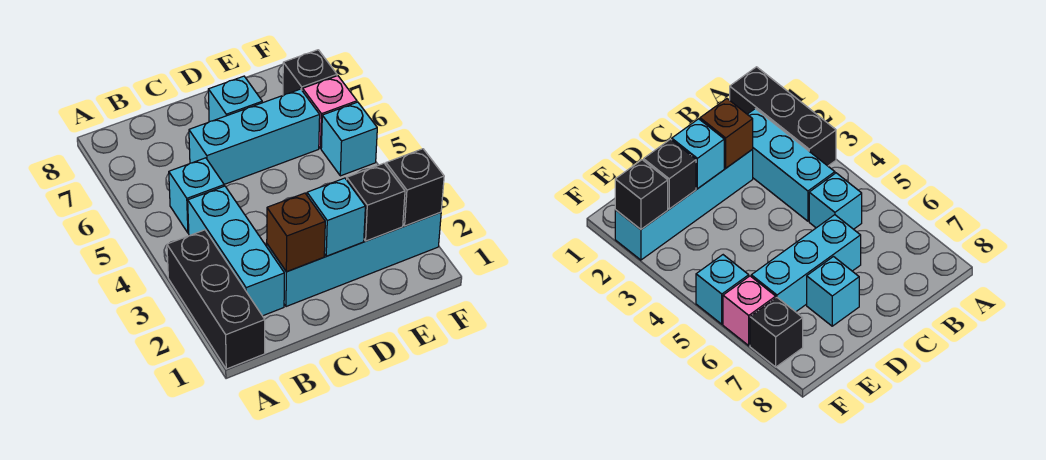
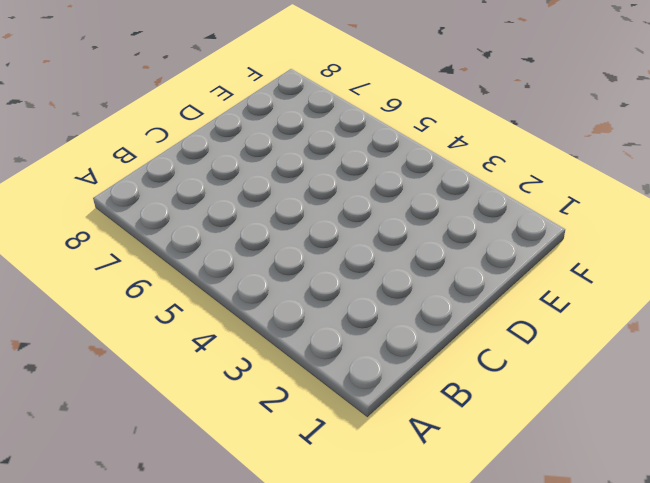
none -> black brick A1:A3 level 1
none -> cyan brick B2:B4 level 1
none -> cyan brick B5 level 1

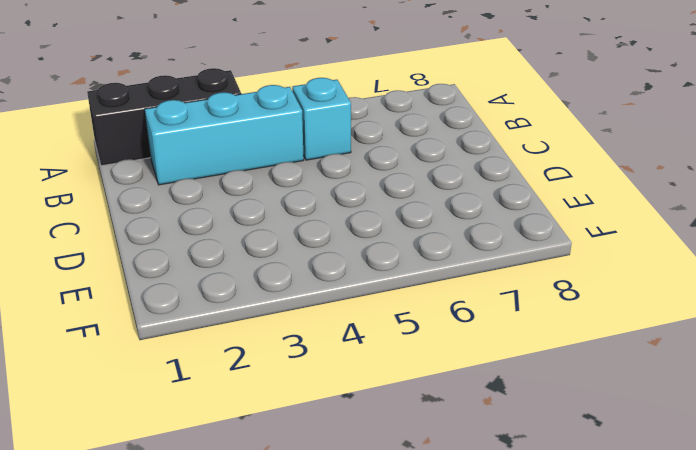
none -> cyan brick C2:F2 level 1
none -> cyan brick C6:E6 level 1
none -> cyan brick D7 level 1

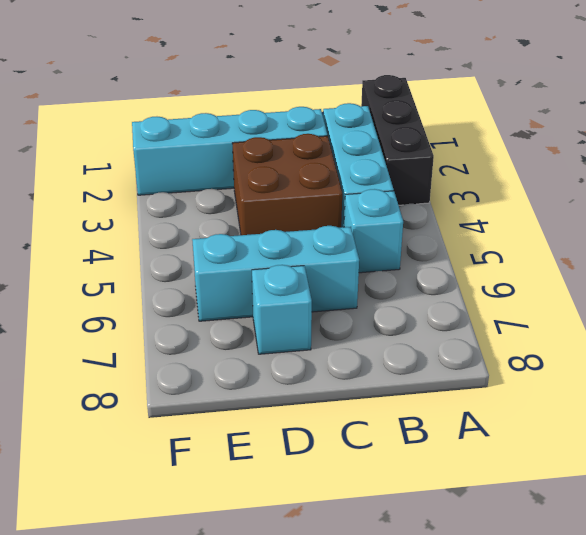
brown brick C3:D4 level 1 -> none
none -> cyan brick F5 level 1
none -> pink brick F6 level 1
none -> black brick F7 level 1

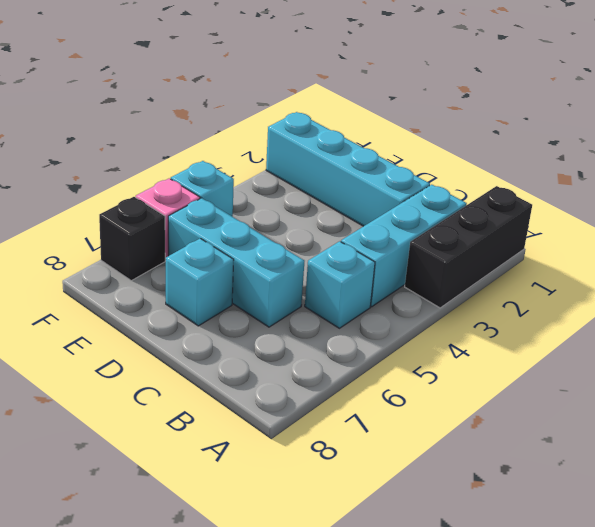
none -> brown brick C2 level 2
none -> cyan brick D2 level 2
none -> black brick E2 level 2

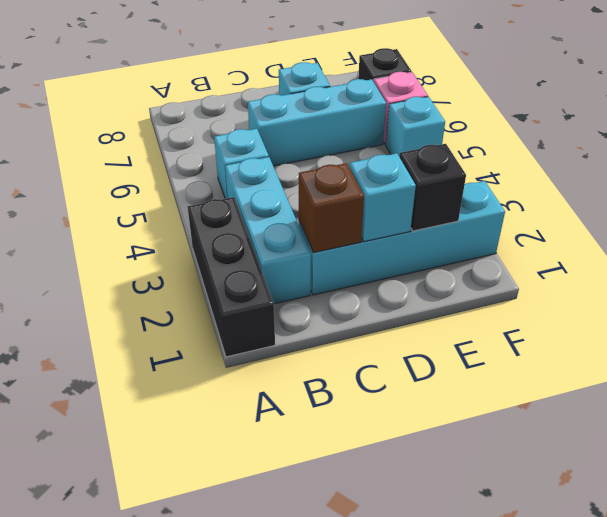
none -> black brick F2 level 2

